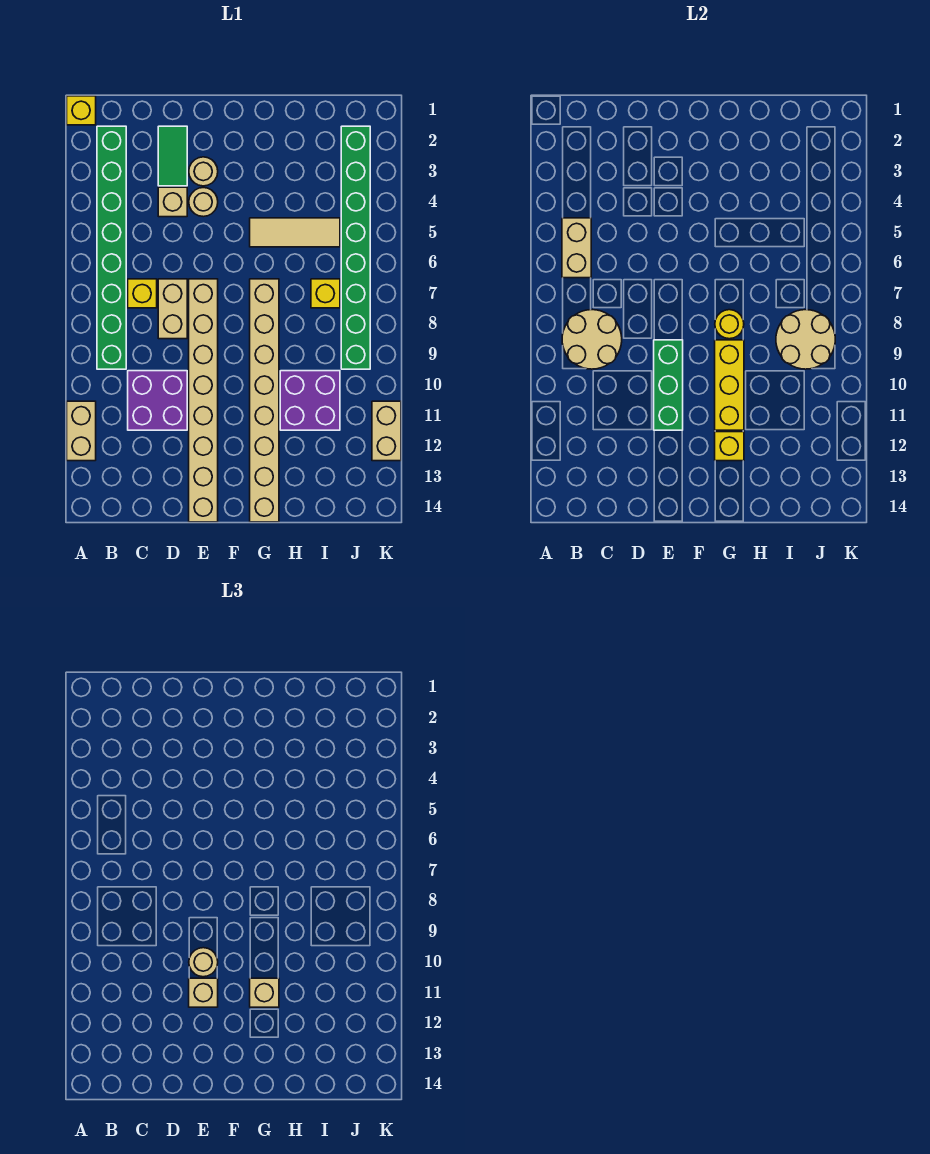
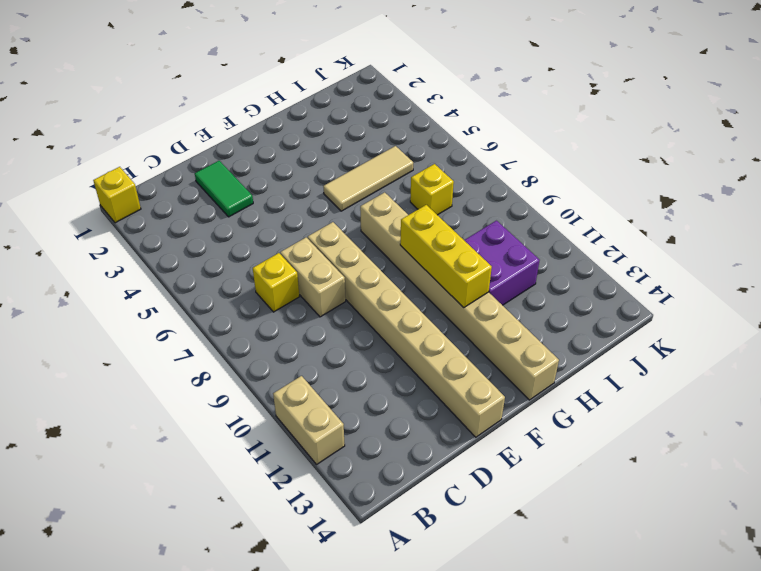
none -> green brick B2:B9 level 1
none -> purple brick C10:D11 level 1
none -> tan brick D4 level 1

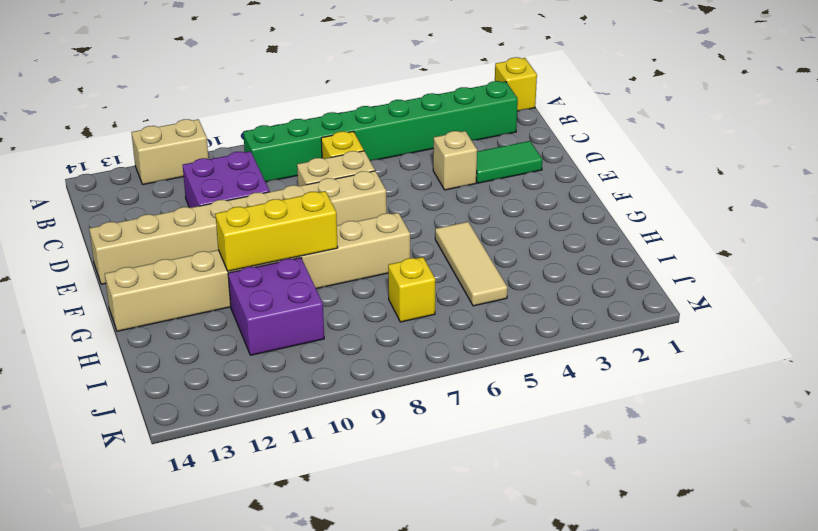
none -> tan round brick E3 level 1
none -> tan round brick E4 level 1
none -> green brick J2:J9 level 1

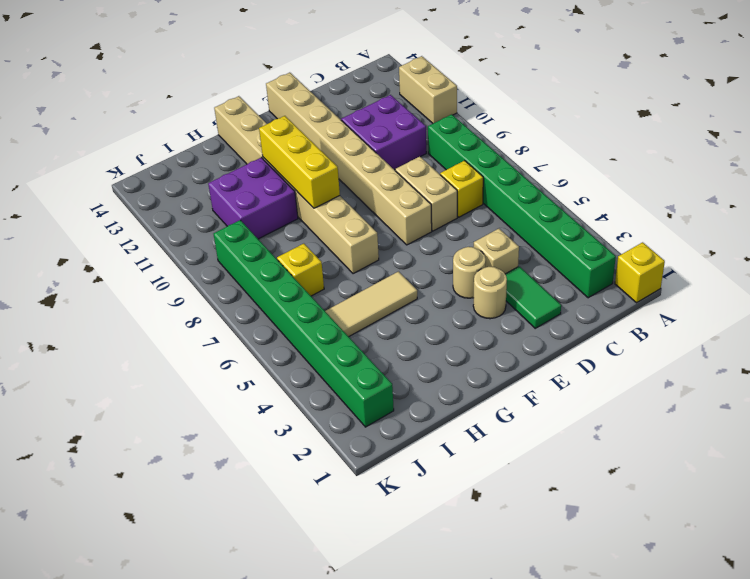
none -> tan brick K11:K12 level 1
none -> tan brick B5:B6 level 2
none -> tan round brick B8:C9 level 2

